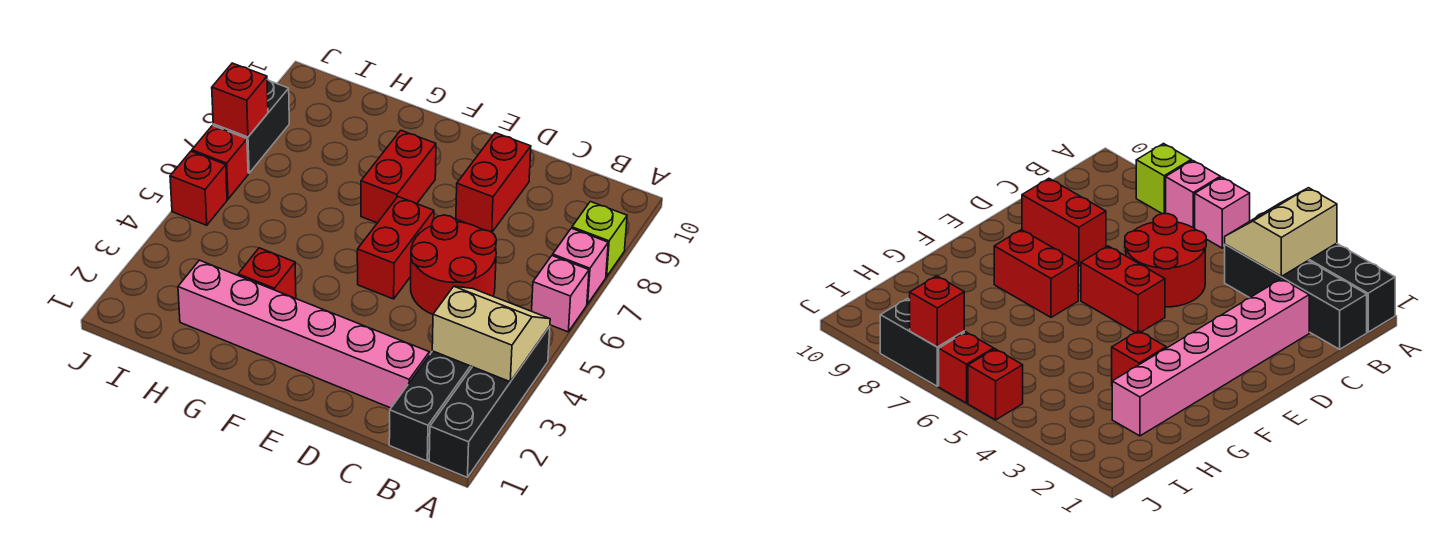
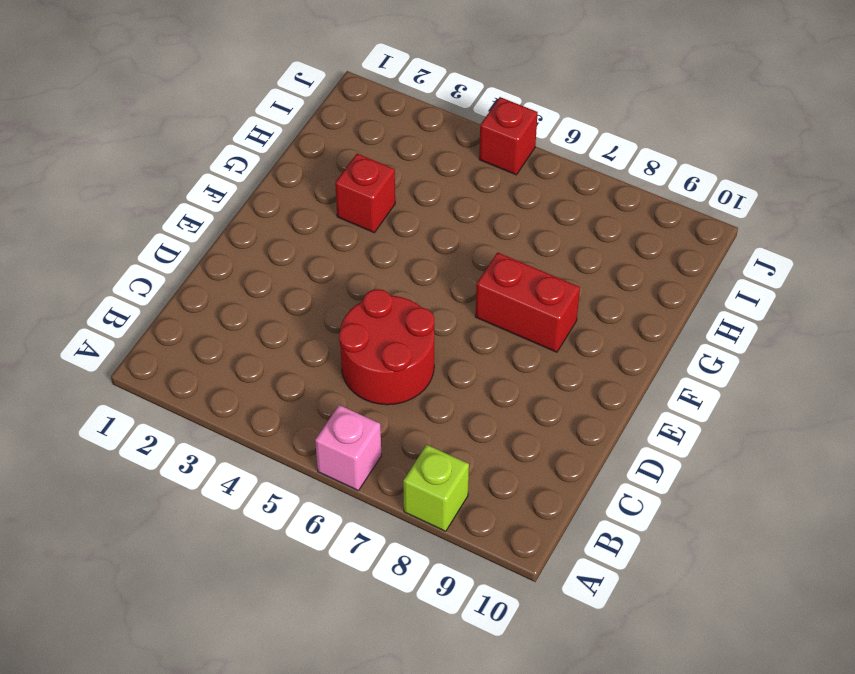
none -> black brick A1:A4 level 1
none -> pink brick A7 level 1
none -> black brick B1:B4 level 1

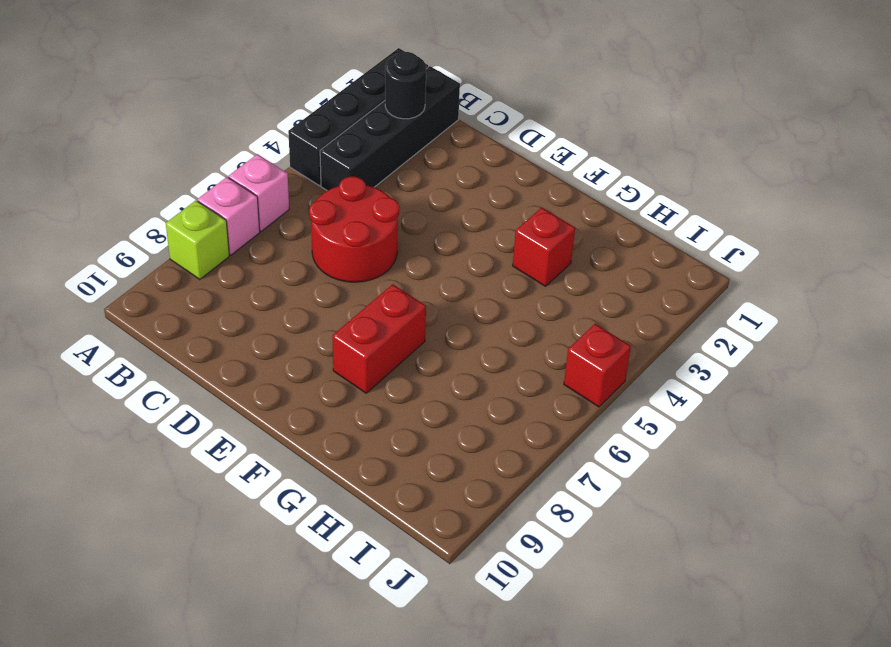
black round brick B2 level 2 -> none
none -> pink brick C2:H2 level 1
none -> red brick D8:D9 level 1
none -> red brick E5:E6 level 1

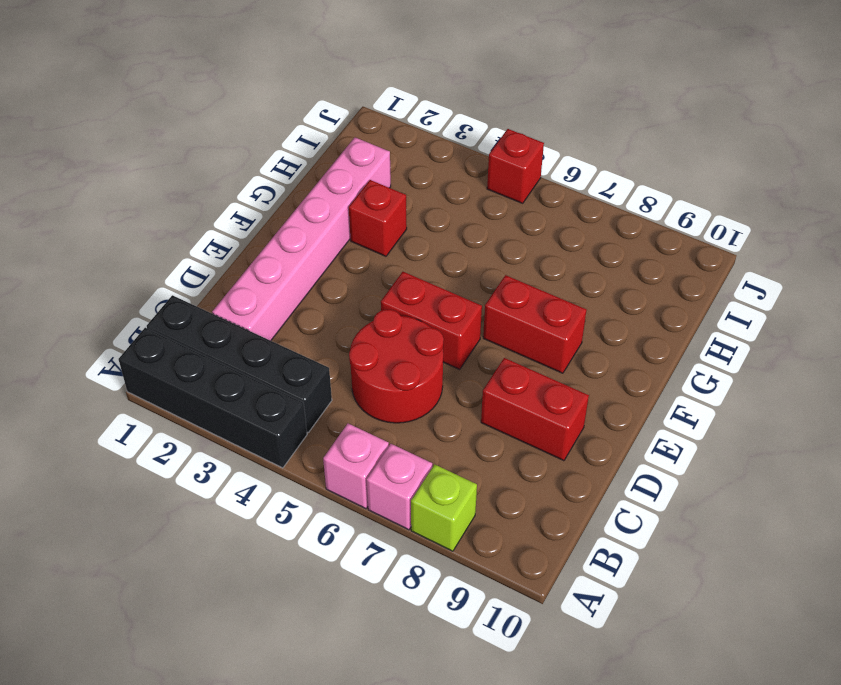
none -> red brick J6 level 1
none -> black brick J7:J8 level 1
none -> tan slope A3:B4 level 2 top 3

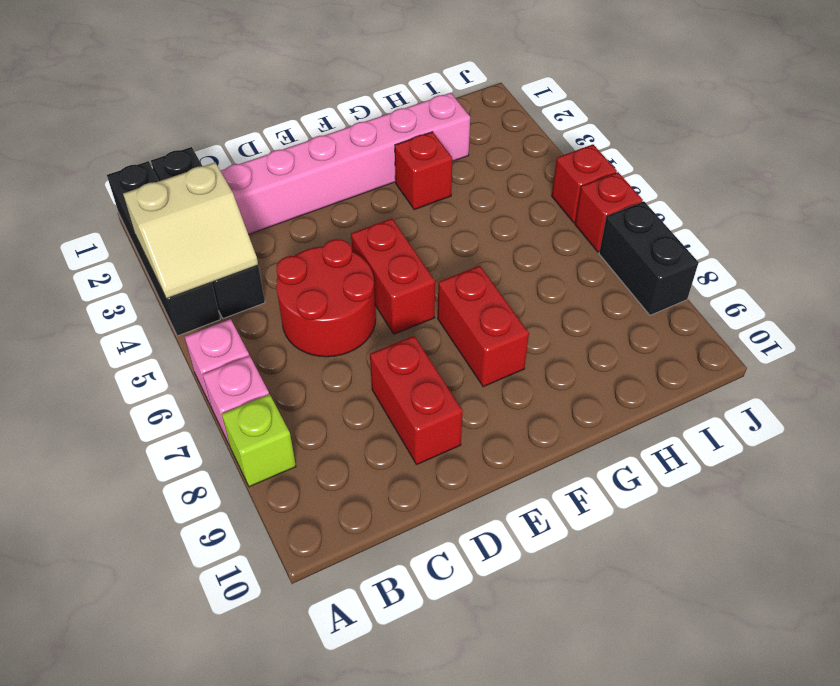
none -> red brick J7 level 2

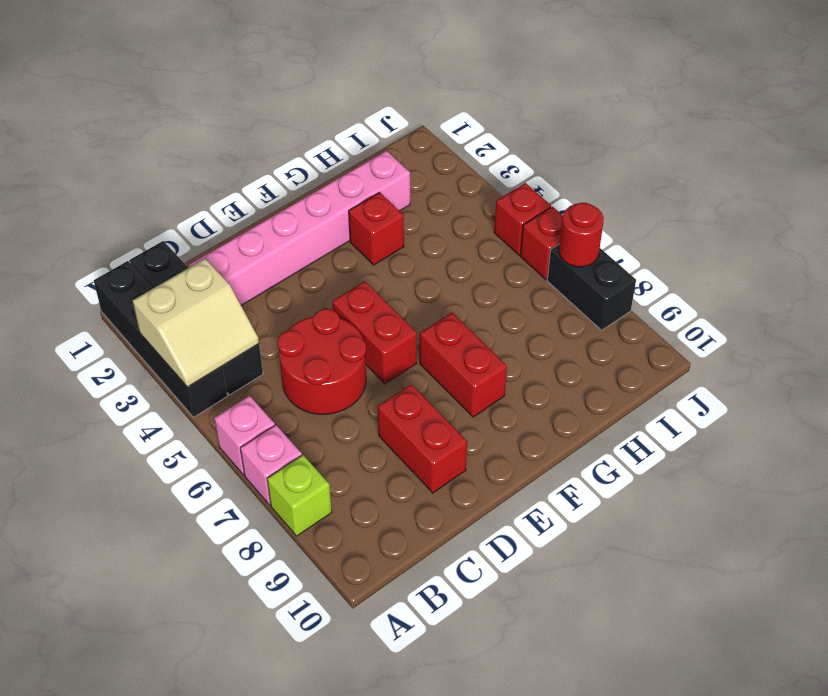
red round brick J7 level 2 -> red brick J7 level 2

